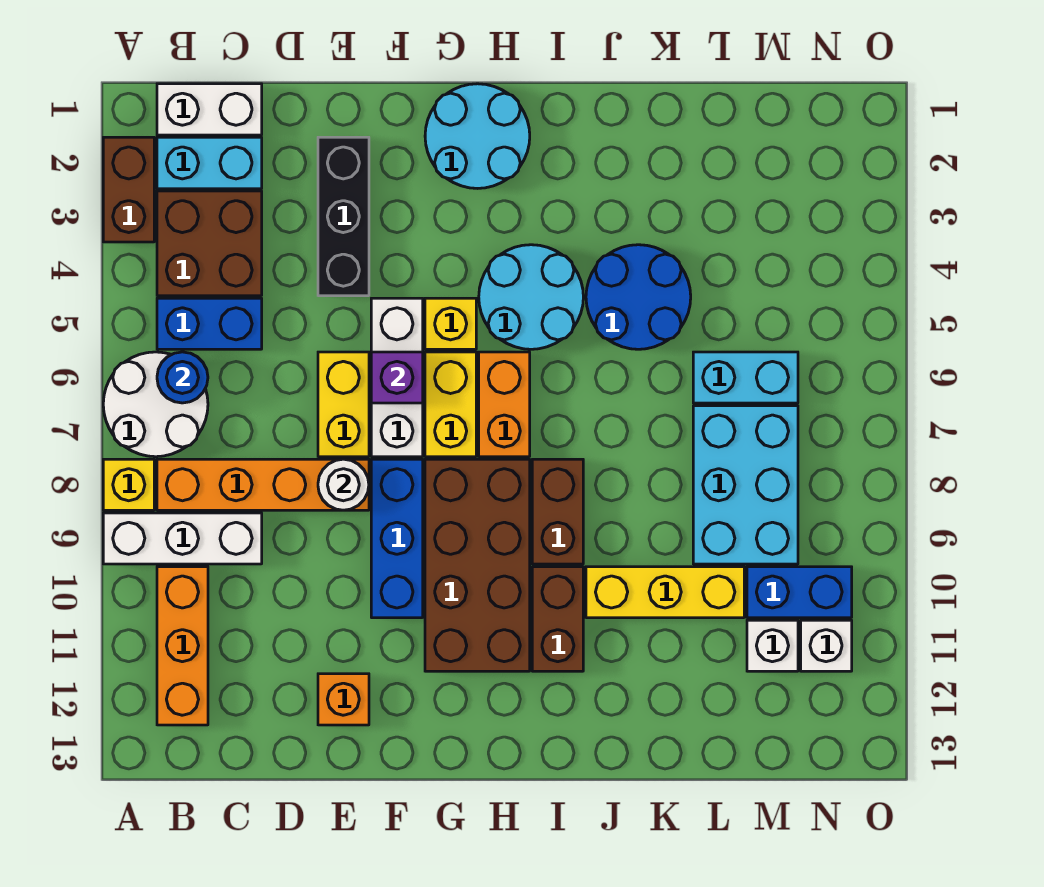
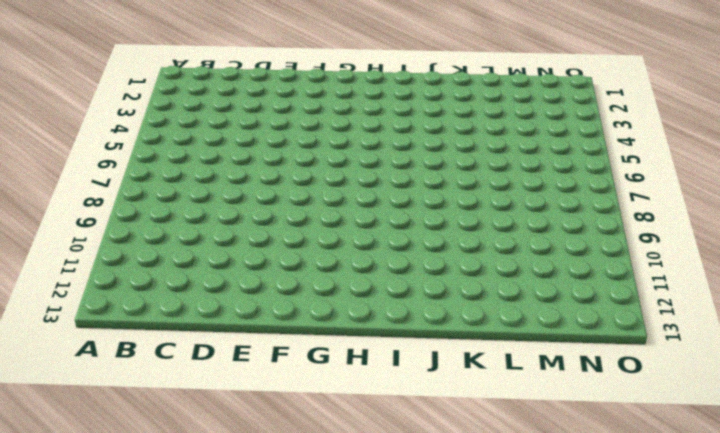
none -> brown brick A2:A3 level 1
none -> white round brick A6:B7 level 1
none -> yellow brick A8 level 1
none -> white brick A9:C9 level 1

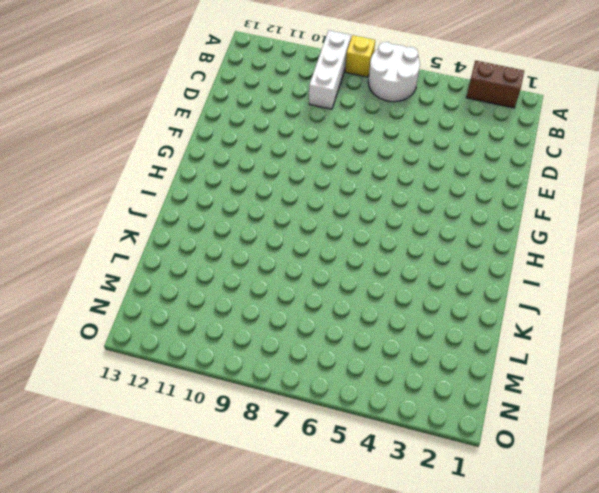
none -> white brick B1:C1 level 1
none -> cyan brick B2:C2 level 1
none -> brown brick B3:C4 level 1
none -> blue brick B5:C5 level 1

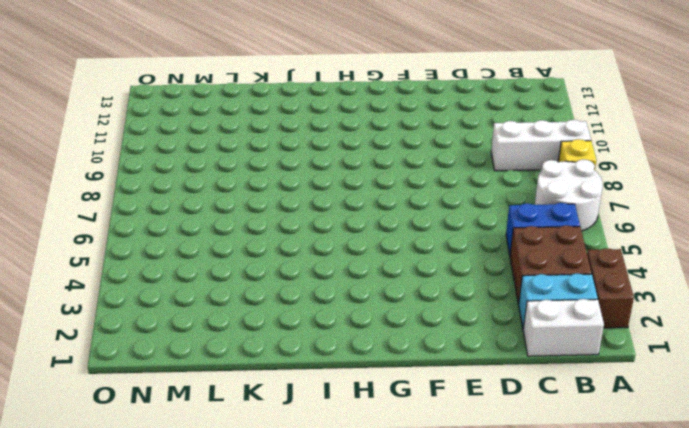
none -> orange brick B8:E8 level 1
none -> orange brick B10:B12 level 1
none -> black brick E2:E4 level 1
none -> yellow brick E6:E7 level 1

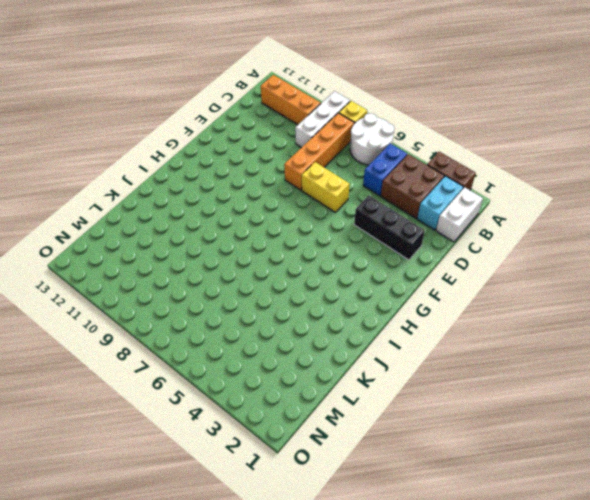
none -> orange brick E12 level 1
none -> white brick F5:F7 level 1
none -> blue brick F8:F10 level 1
none -> cyan round brick G1:H2 level 1

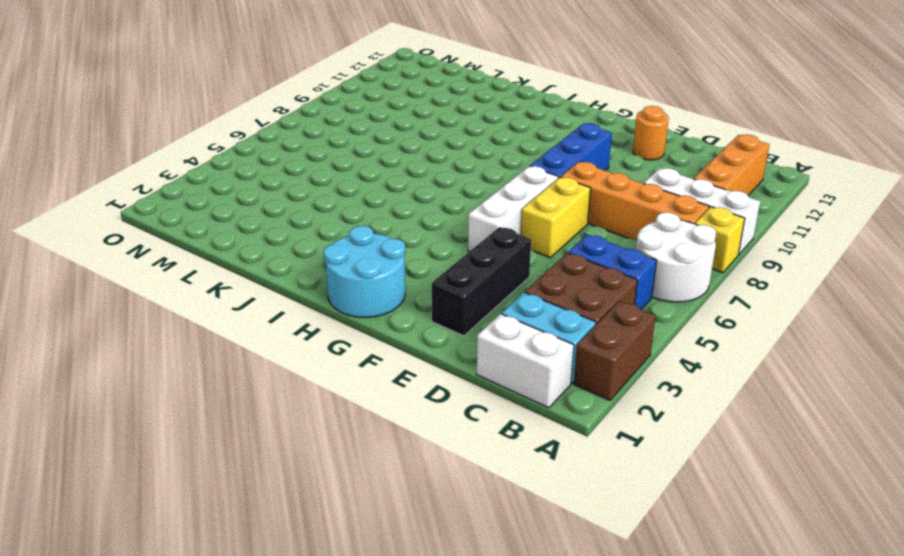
orange round brick E12 level 1 -> orange brick E12 level 1
none -> yellow brick G5 level 1
none -> yellow brick G6:G7 level 1
none -> brown brick G8:H11 level 1
none -> cyan round brick H4:I5 level 1

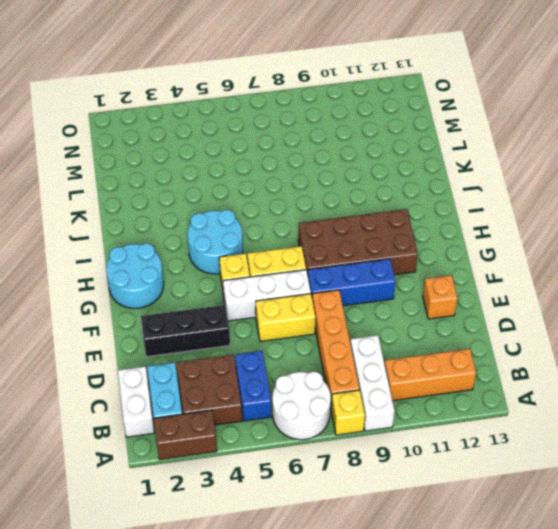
none -> orange brick H6:H7 level 1
none -> brown brick I8:I9 level 1
none -> brown brick I10:I11 level 1
none -> blue round brick J4:K5 level 1

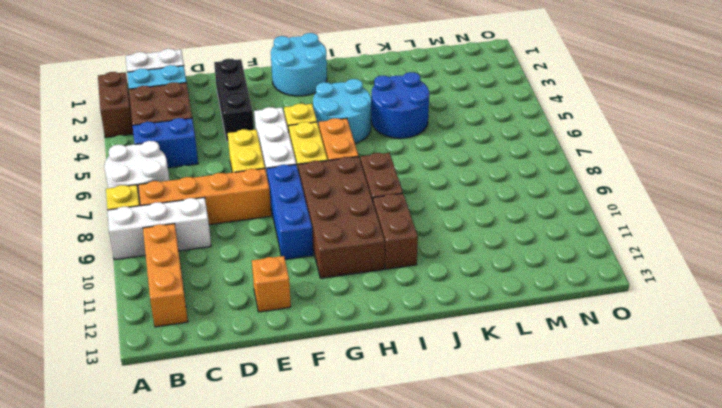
none -> yellow brick J10:L10 level 1
none -> cyan brick L6:M6 level 1
none -> cyan brick L7:M9 level 1
none -> blue brick M10:N10 level 1

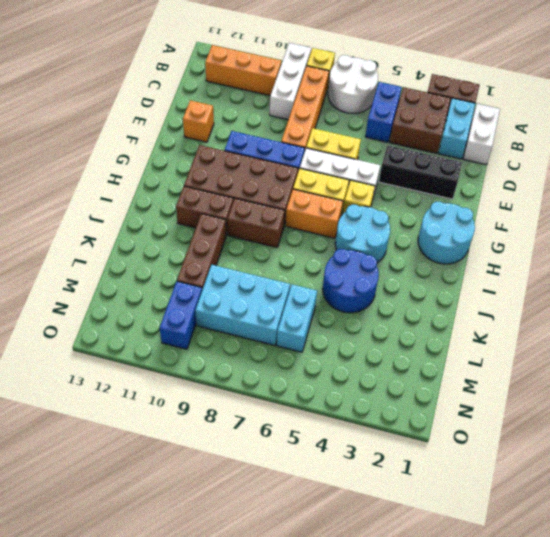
brown brick J10:L10 level 1 -> yellow brick J10:L10 level 1
none -> white brick M11 level 1
none -> white brick N11 level 1
none -> blue round brick B6 level 2
none -> white round brick E8 level 2

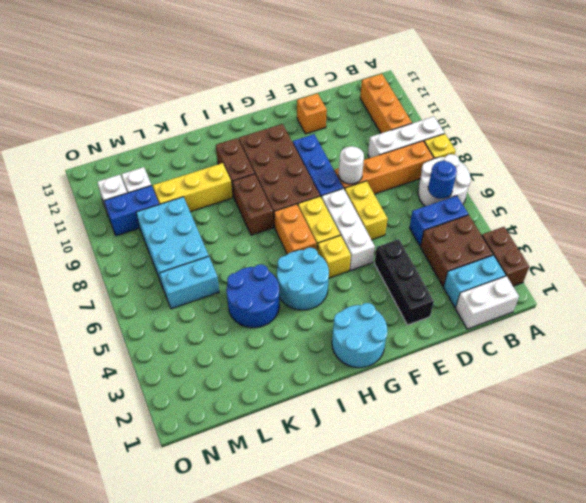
none -> purple brick F6 level 2

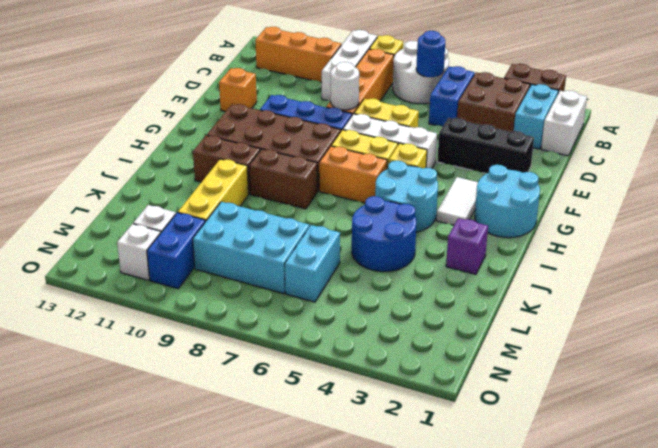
white tile G3:H3 level 1 -> none
purple brick J2 level 1 -> purple brick F6 level 2

